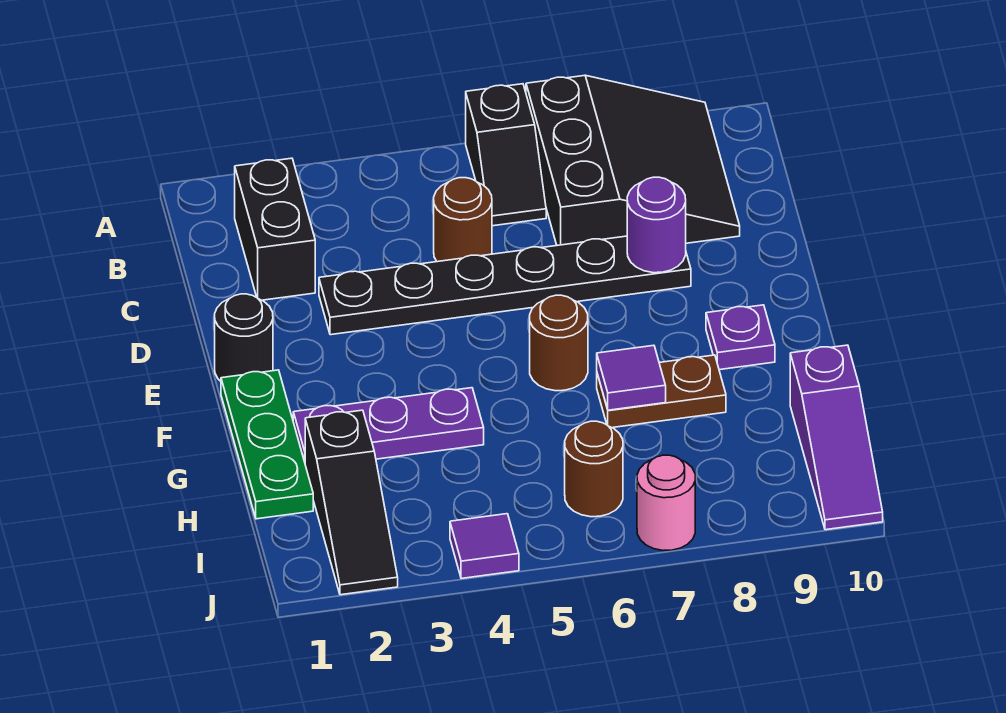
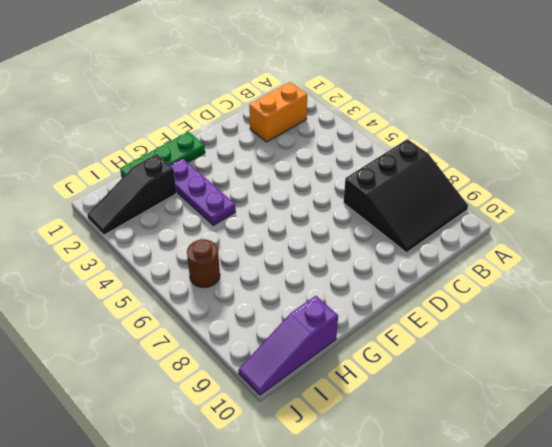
orange brick B2:C2 level 1 -> black brick B2:C2 level 1
none -> black slope A6:B6 level 1 top A
none -> brown round brick C5 level 1
none -> black plate D3:D8 level 1

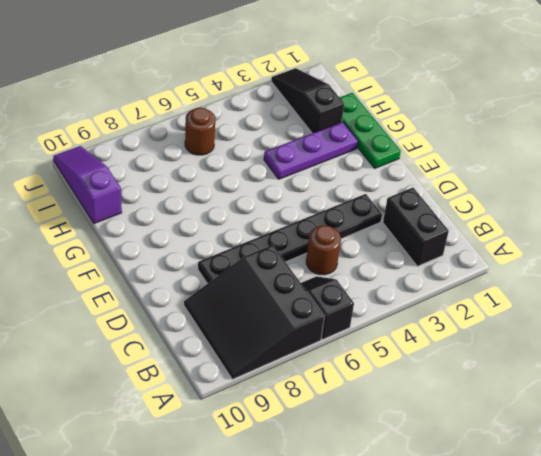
none -> black round brick E1 level 1
none -> brown round brick F6 level 1
none -> purple plate F9 level 1

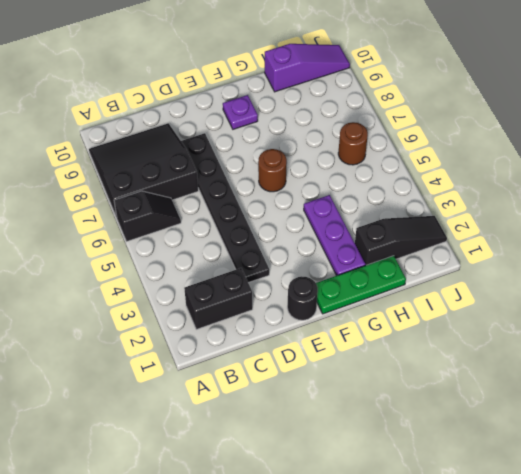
none -> brown round brick C5 level 1
none -> brown plate G7:G8 level 1
none -> purple tile J4 level 1

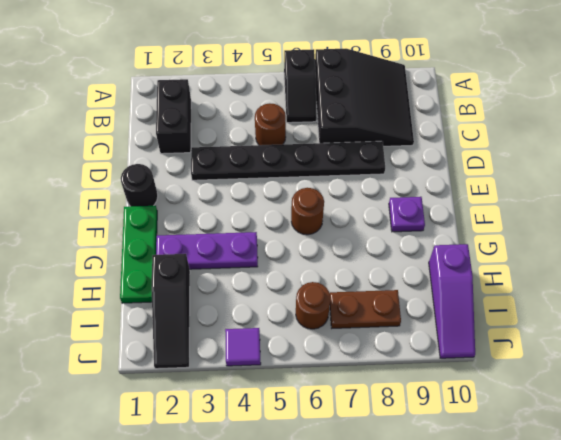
brown plate I7:I8 level 1 -> brown plate G7:G8 level 1
none -> pink round brick J7 level 1
none -> purple round brick D8 level 2
none -> purple tile G7 level 2

